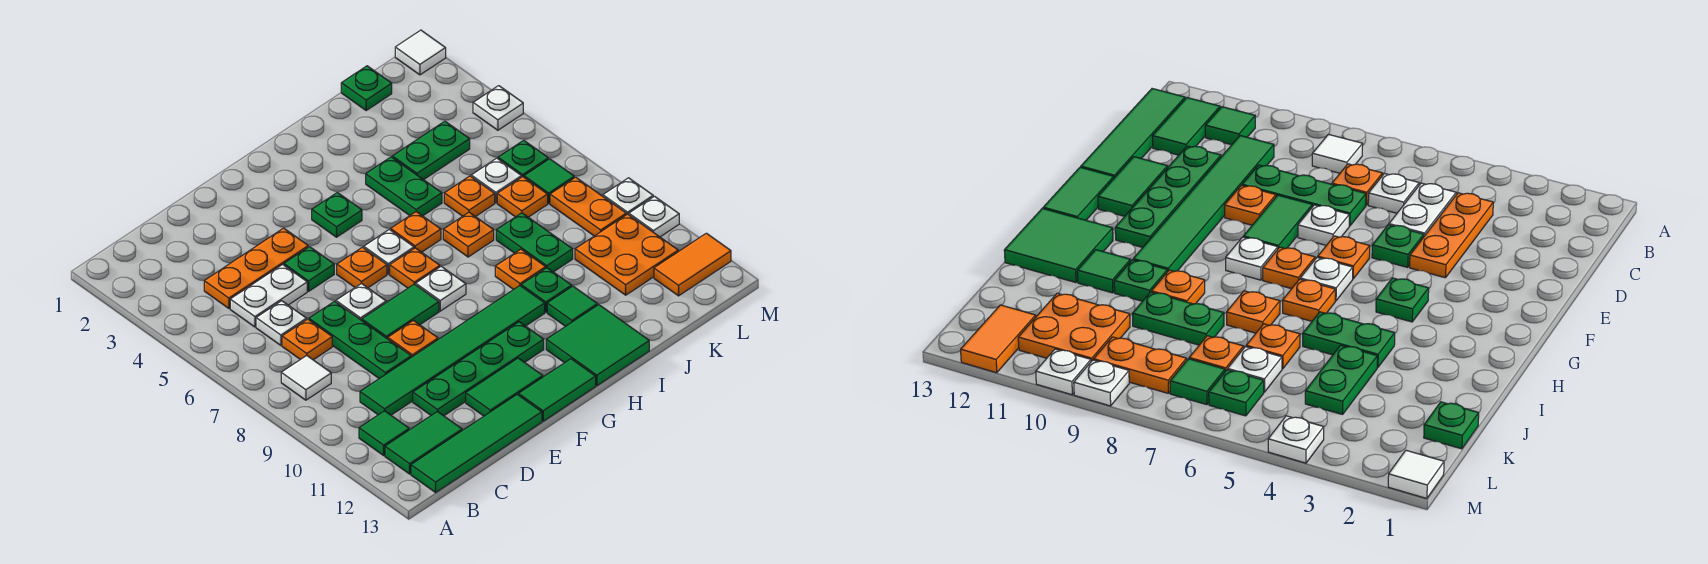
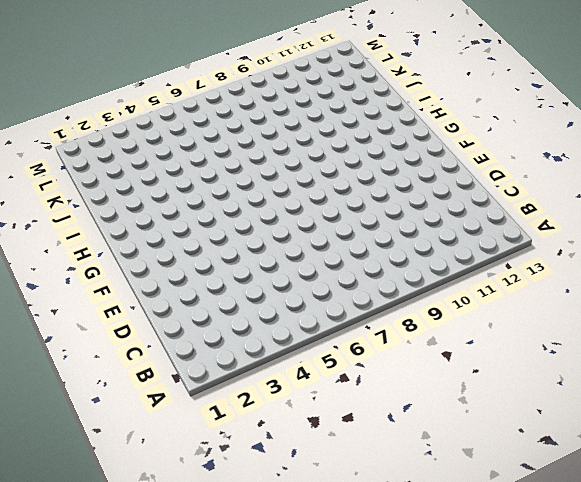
none -> white tile B8 level 1
none -> green tile B11 level 1
none -> green tile B12:C12 level 1
none -> green tile B13:E13 level 1

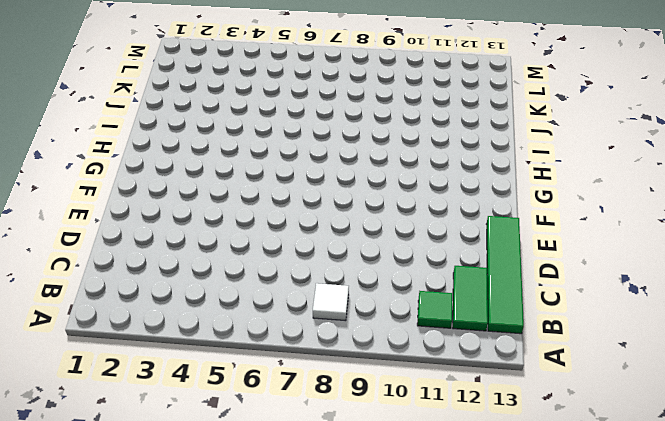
none -> orange plate C4:E4 level 1
none -> white plate C5:D5 level 1
none -> white plate C6 level 1
none -> orange plate C7 level 1

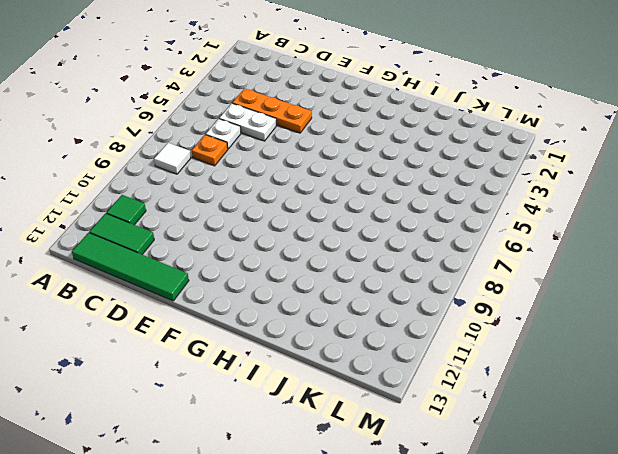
none -> green tile C10:H10 level 1
none -> green plate D7:D9 level 1
none -> green plate D11:G11 level 1
none -> green plate E5 level 1

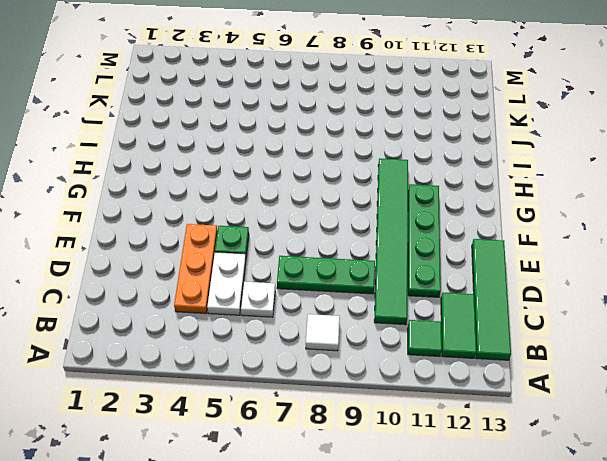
none -> orange plate C7 level 1
none -> white plate E7 level 1
none -> green tile E8:F8 level 1
none -> orange plate E9 level 1

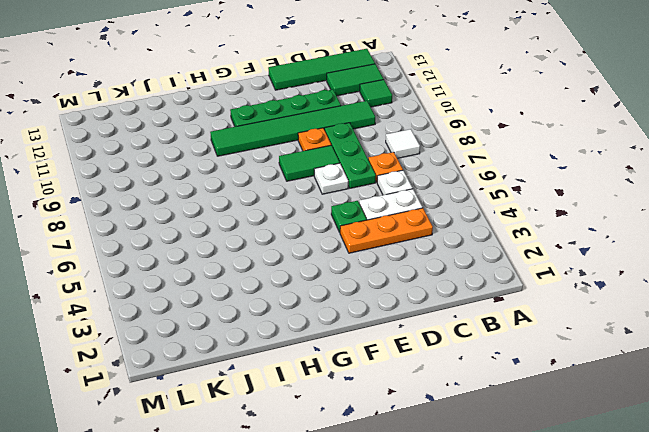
none -> green tile E12:F12 level 1
none -> orange plate F6 level 1
none -> green tile F13:G13 level 1
none -> green plate G4 level 1

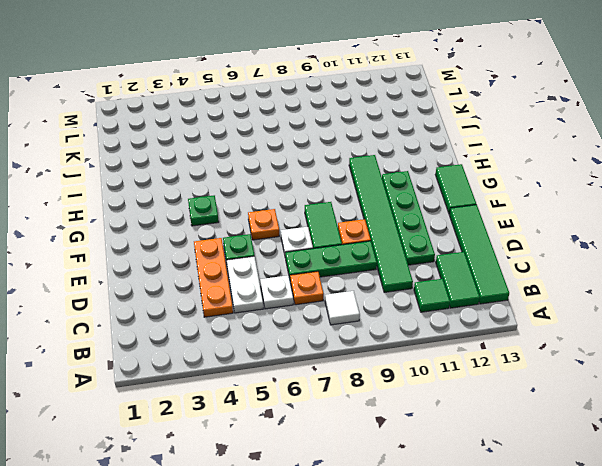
none -> green tile E12:F12 level 1
none -> white plate G6 level 1
none -> orange plate G7 level 1
none -> white plate G8 level 1

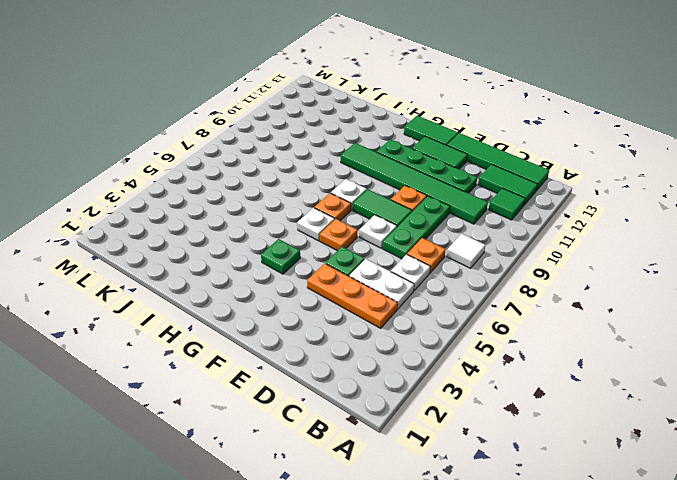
none -> orange plate H6 level 1
none -> green tile H12:I13 level 1
none -> green plate I4:I5 level 1
none -> orange plate I7 level 1

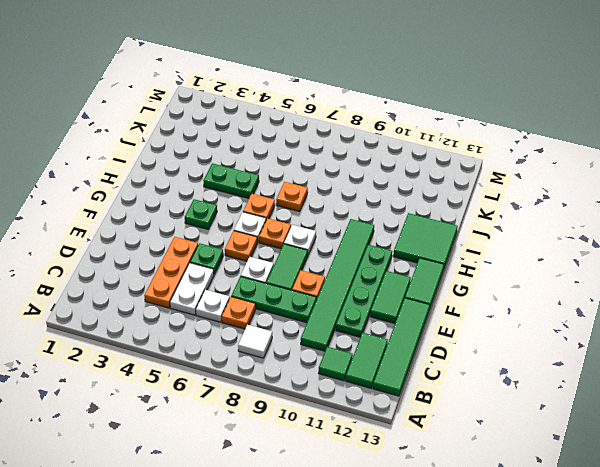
none -> orange plate I9 level 1
none -> green plate I10 level 1
none -> green tile I11 level 1
none -> green plate J4:K4 level 1

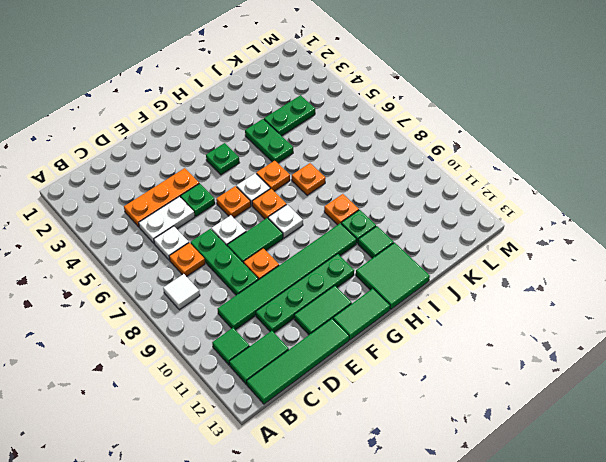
none -> orange plate J6 level 1
none -> green plate J8:J9 level 1
none -> green plate K1 level 1
none -> white plate K6 level 1

